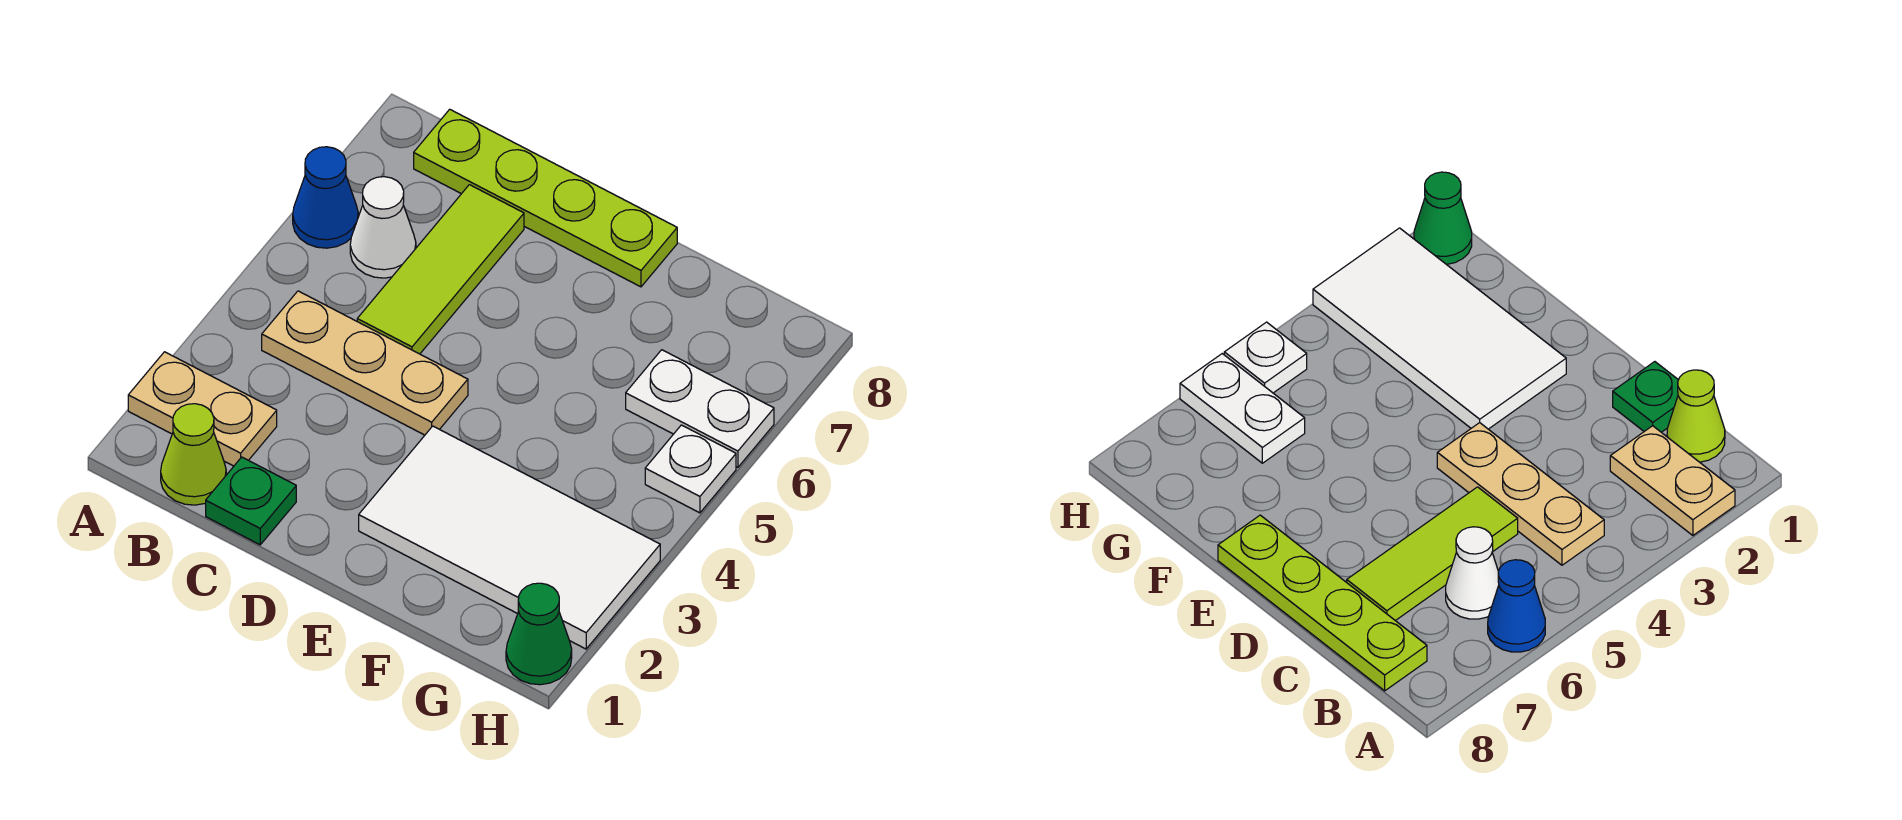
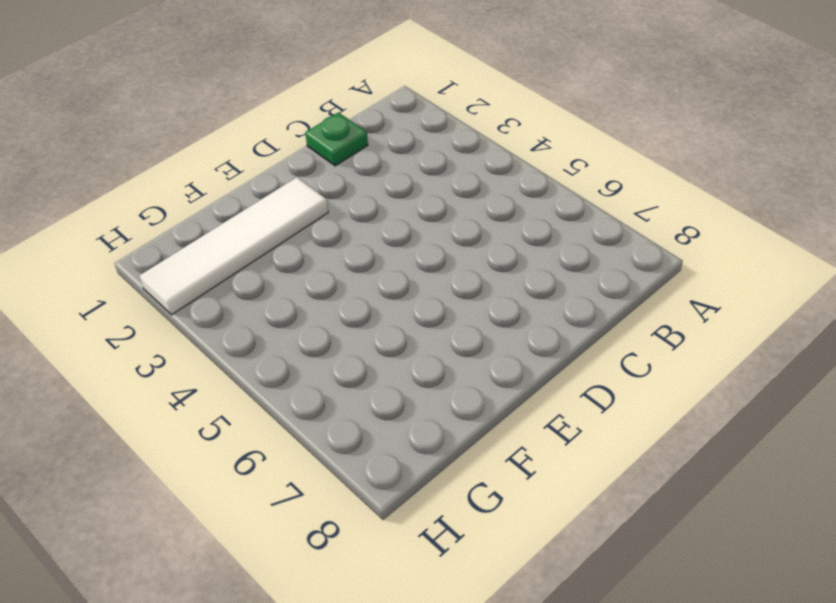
white tile E2:H2 level 1 -> white tile E2:H3 level 1
none -> tan plate A2:B2 level 1
none -> blue cone A6 level 1
none -> lime cone B1 level 1

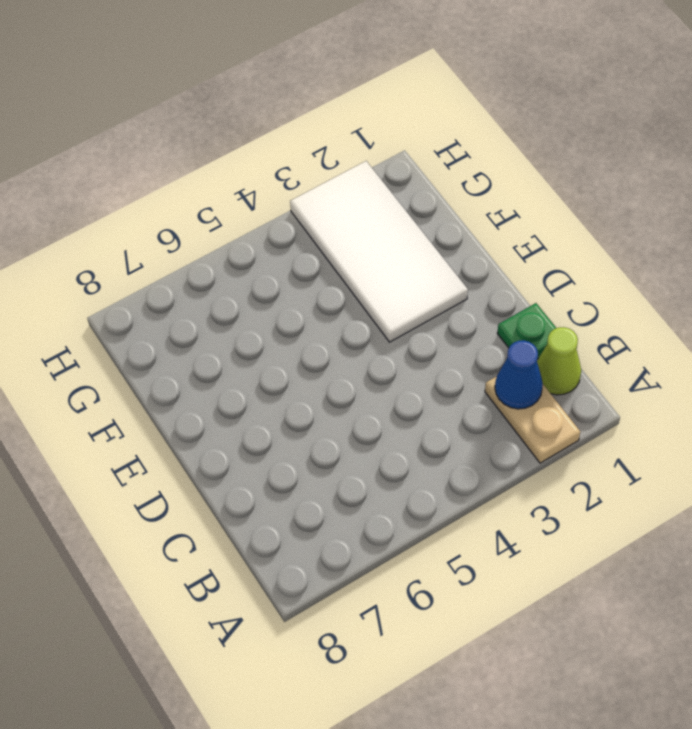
blue cone B2 level 2 -> blue cone A6 level 1
none -> tan plate B4:D4 level 1
none -> white cone B6 level 1
none -> lime plate B8:E8 level 1

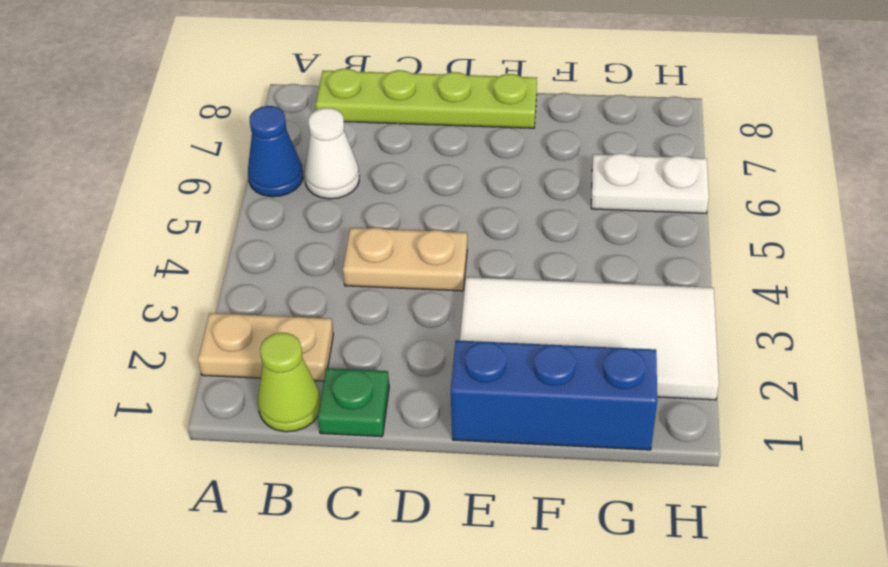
tan plate C4:D4 level 1 -> tan plate B4:D4 level 1
blue brick E1:G1 level 1 -> none
none -> lime tile C5:C7 level 1
none -> green cone H1 level 1
none -> white plate H5 level 1

